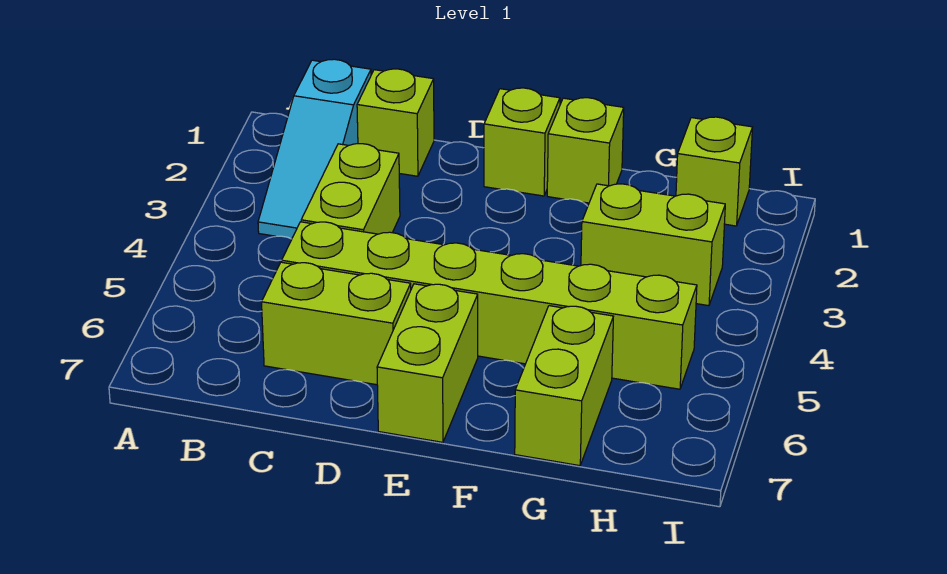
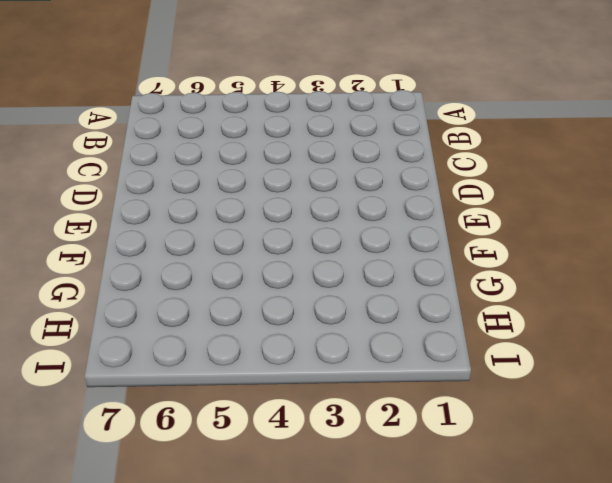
none -> cyan slope B1:B3 level 1 top 1
none -> lime brick C1 level 1

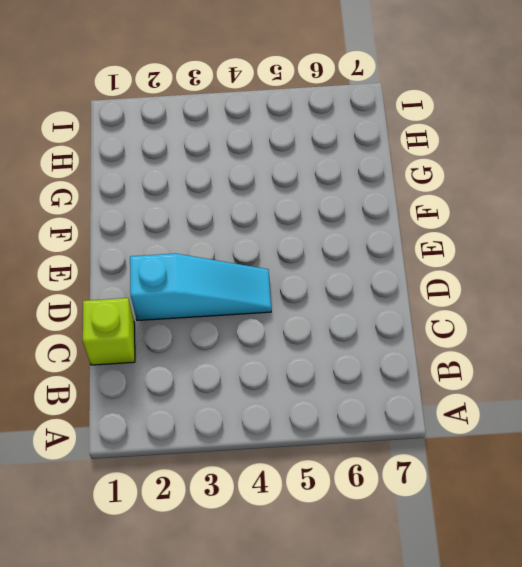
cyan slope D2:D4 level 1 top 2 -> cyan slope B1:B3 level 1 top 1
none -> lime brick C3:C4 level 1
none -> lime brick C5:H5 level 1

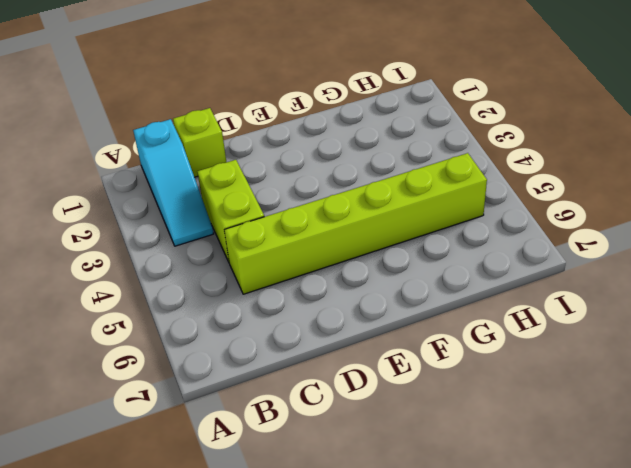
none -> lime brick C6:D6 level 1
none -> lime brick E1 level 1

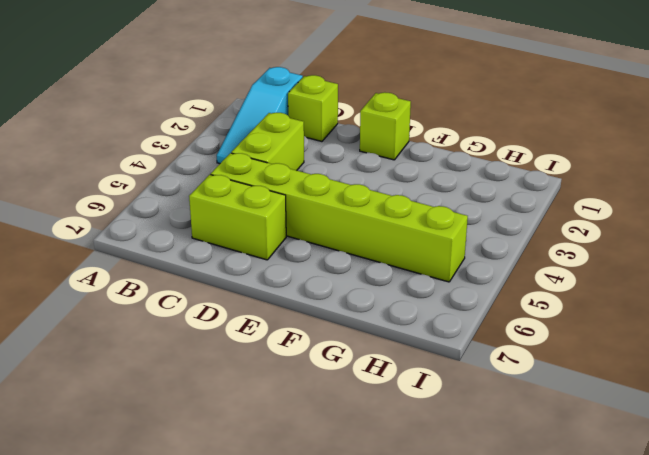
none -> lime brick E6:E7 level 1
none -> lime brick F1 level 1

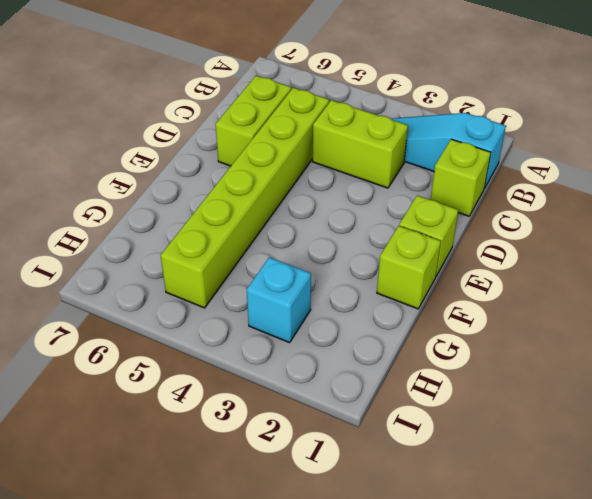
cyan brick H3 level 1 -> lime brick G3:H3 level 1
none -> lime brick E6:E7 level 1
none -> lime brick G6:G7 level 1

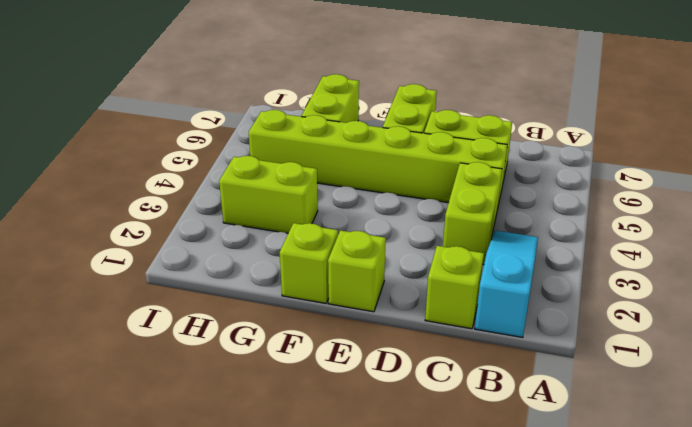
none -> lime brick H1 level 1

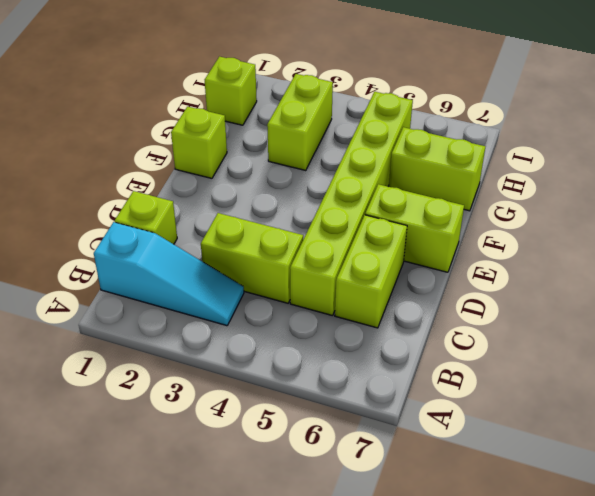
none -> lime brick E1 level 1

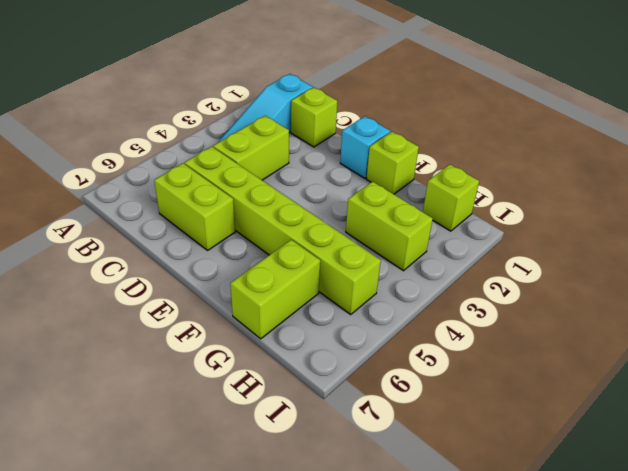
cyan brick E1 level 1 -> lime brick E1 level 1
none -> lime brick E6:E7 level 1

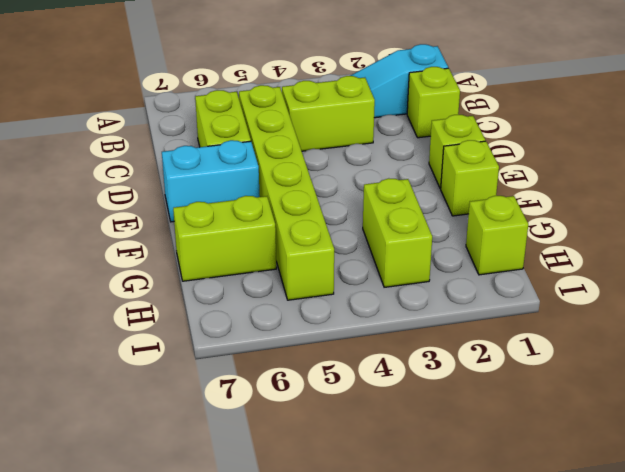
cyan brick E6:E7 level 1 -> lime brick E6:E7 level 1

